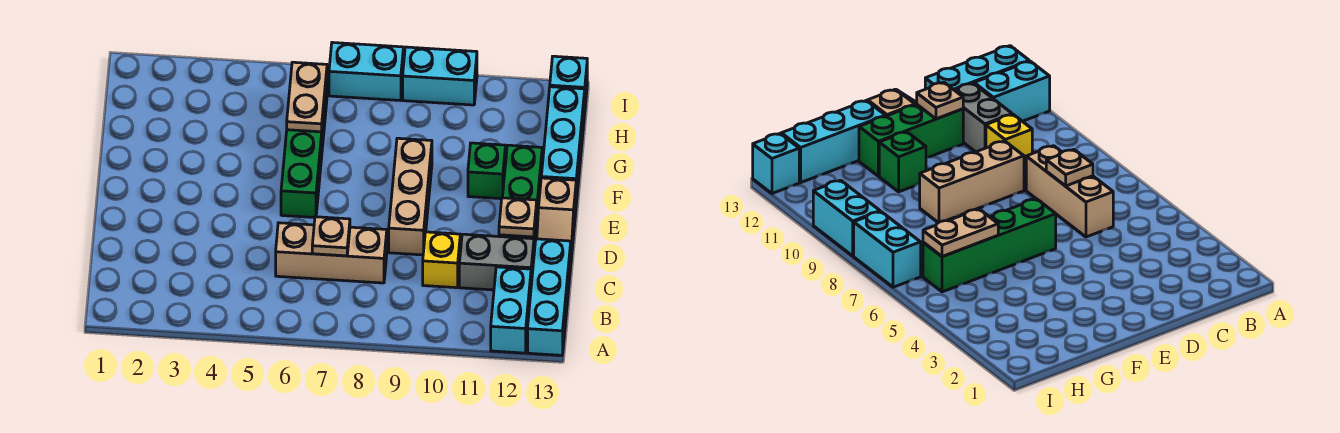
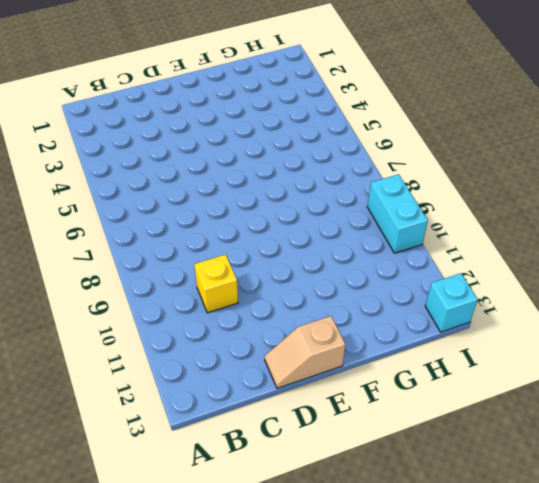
none -> cyan brick A12:B12 level 1
none -> cyan brick A13:C13 level 1
none -> tan brick C6:C8 level 1

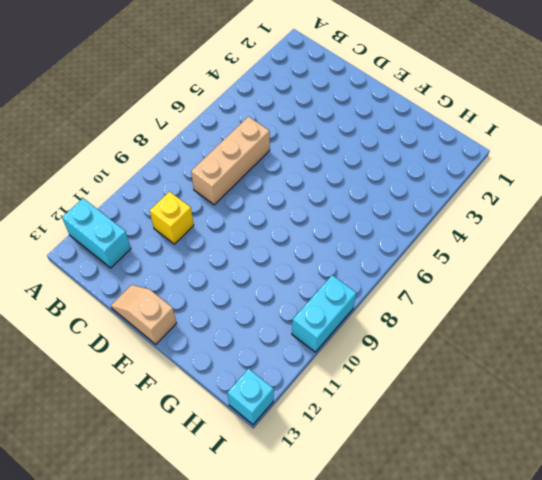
none -> cyan brick A13:C13 level 1
none -> grey brick C11:C12 level 1
none -> tan brick D9:F9 level 1

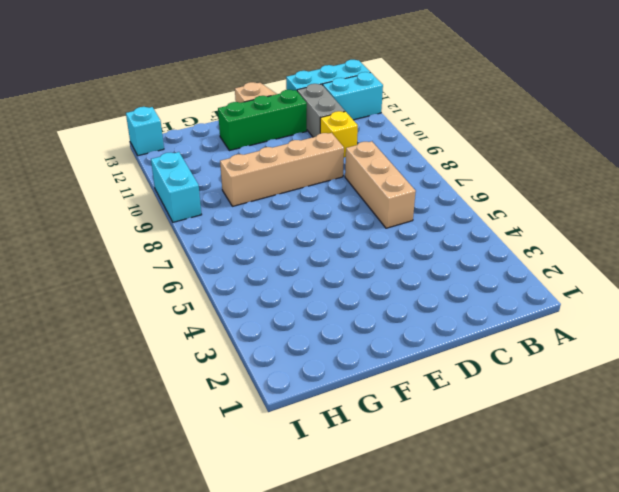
tan brick D9:G9 level 1 -> tan brick D9:F9 level 1
none -> green brick E6:H6 level 1
none -> green brick F11 level 1
none -> cyan brick F13:H13 level 1

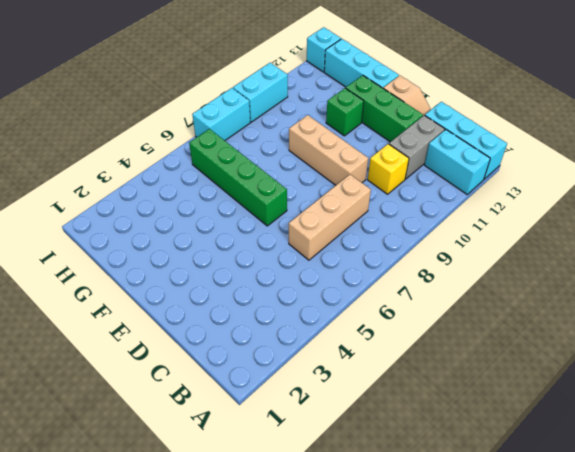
none -> tan plate C7 level 2
none -> tan plate D12 level 2
none -> tan plate G6:H6 level 2

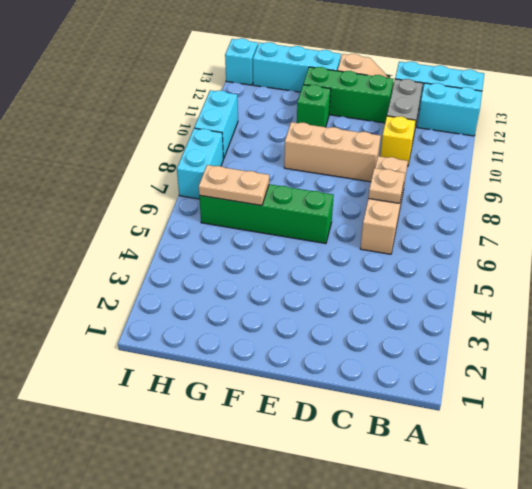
none -> tan plate D12 level 2

